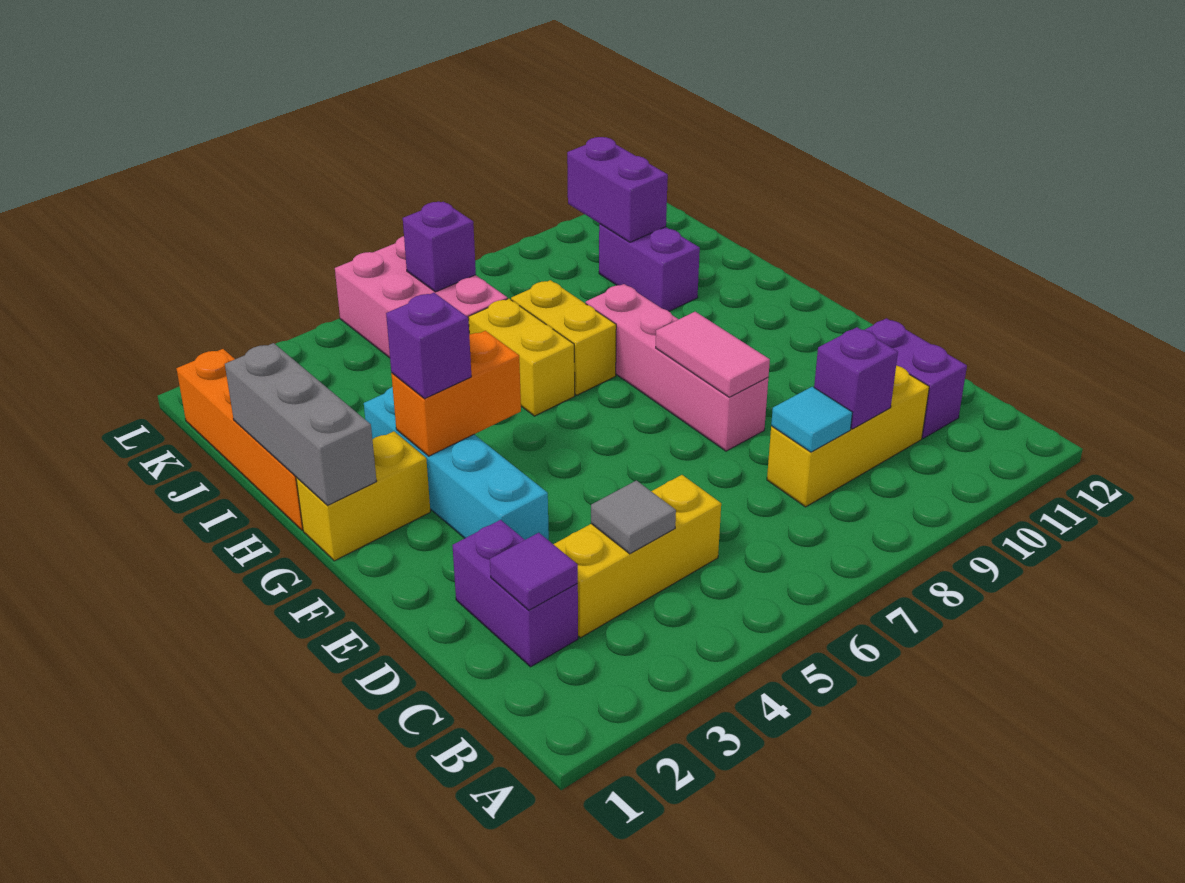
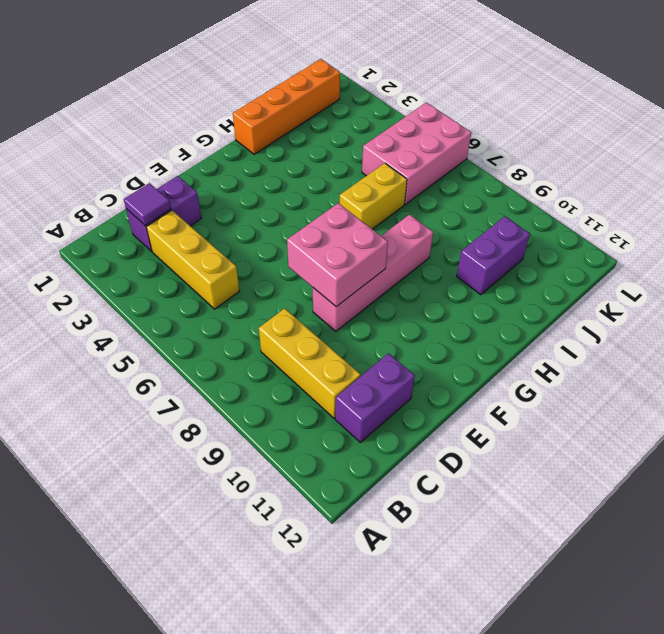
pink brick E7:F8 level 2 -> pink tile E8:F8 level 2
none -> cyan brick E3:H3 level 1
none -> yellow brick G1:G2 level 1
none -> yellow brick H7:I7 level 1

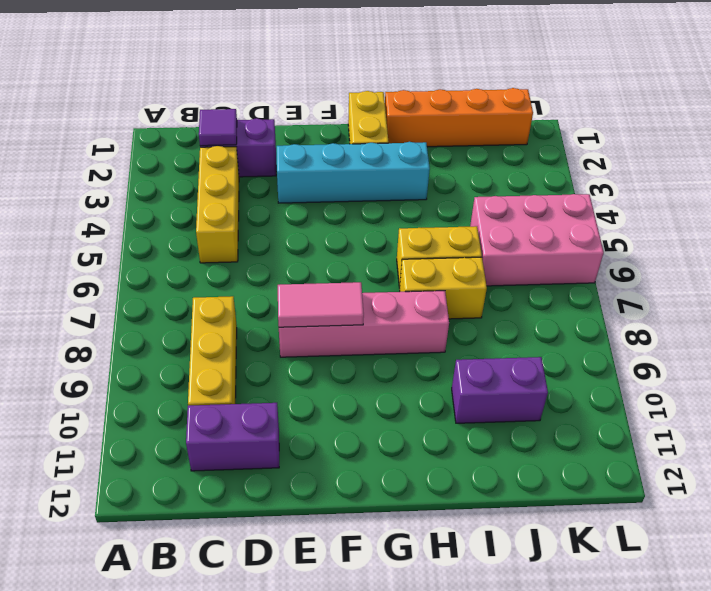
none -> grey tile C4 level 2
none -> cyan tile C8 level 2
none -> purple brick C9 level 2

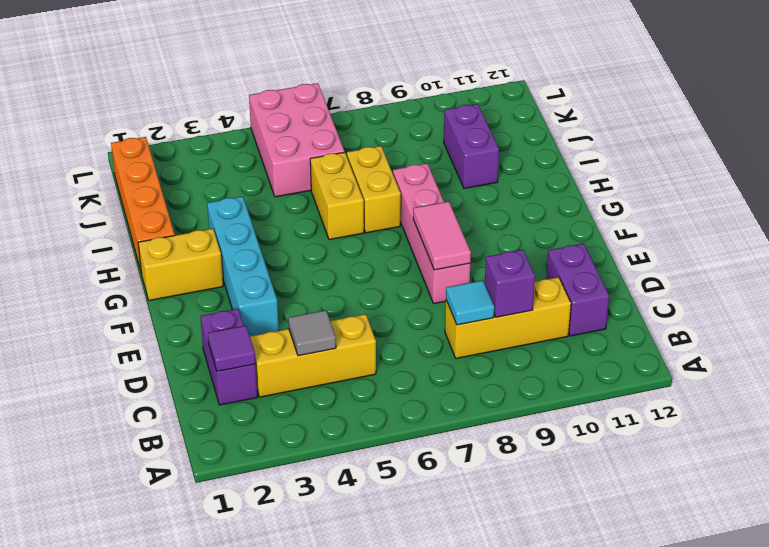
none -> grey brick G1:I1 level 2
none -> orange brick G3:G4 level 2
none -> purple brick J10:K10 level 2

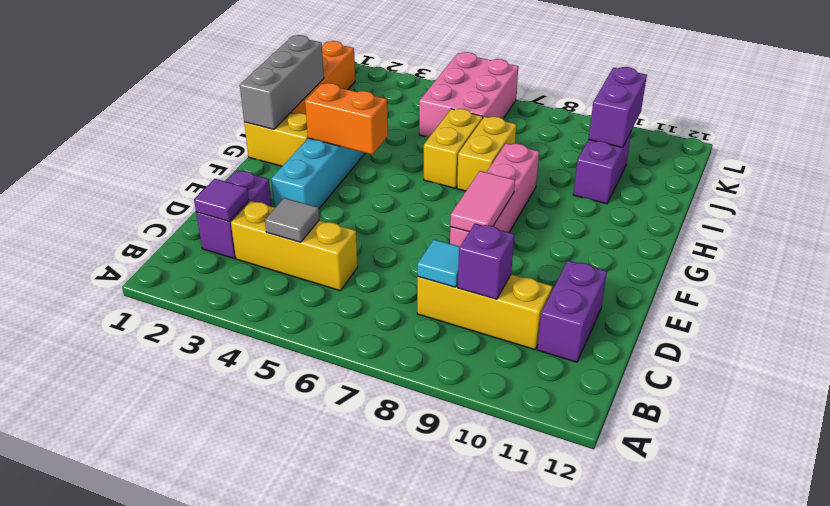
none -> purple brick K6 level 2
none -> purple brick G3 level 3

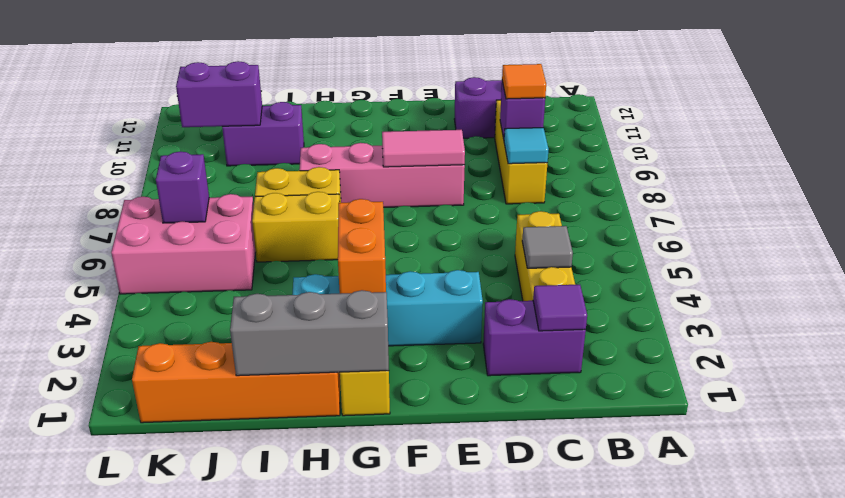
orange tile C9 level 3 -> none
none -> purple brick G3 level 3

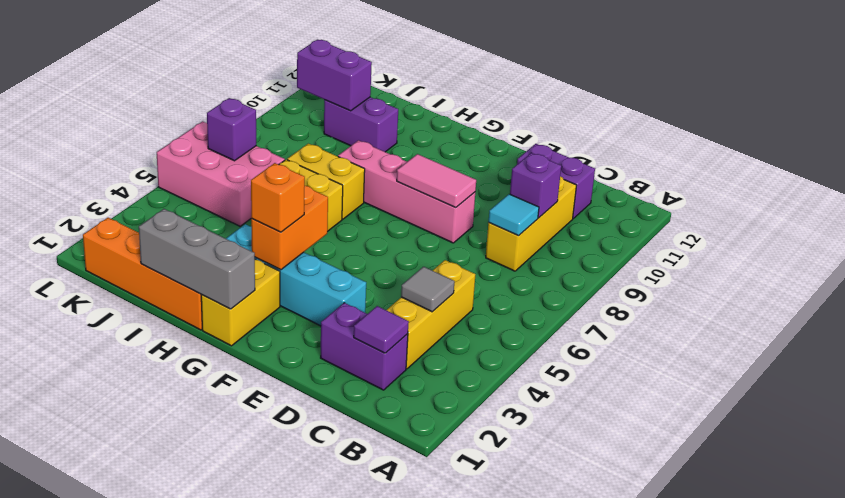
orange brick G3 level 3 -> purple brick G3 level 3

